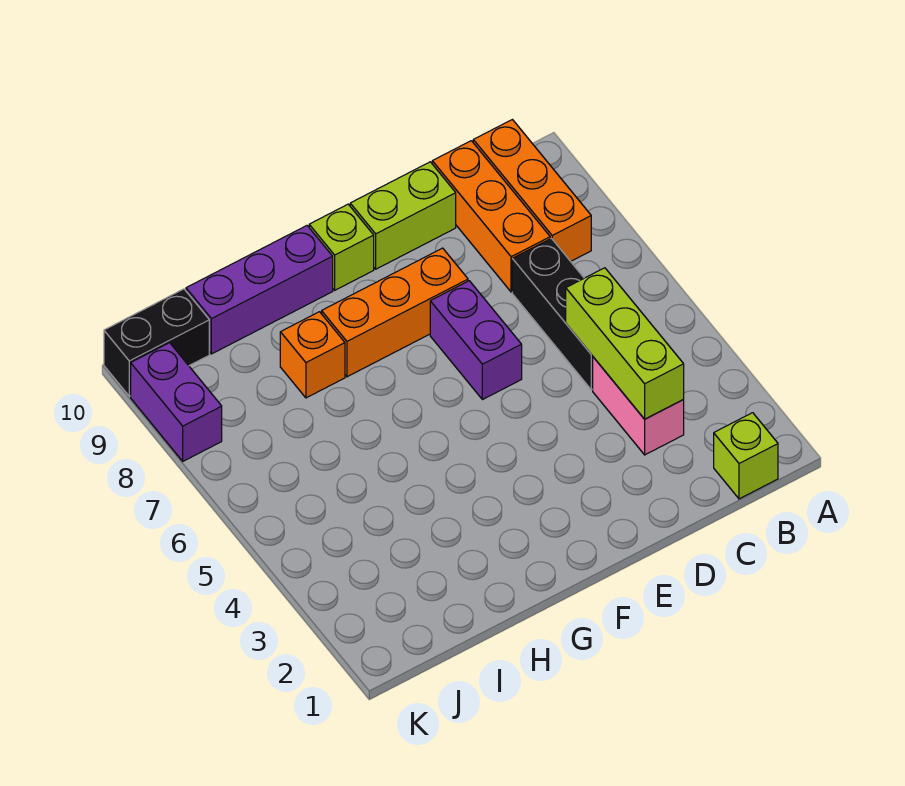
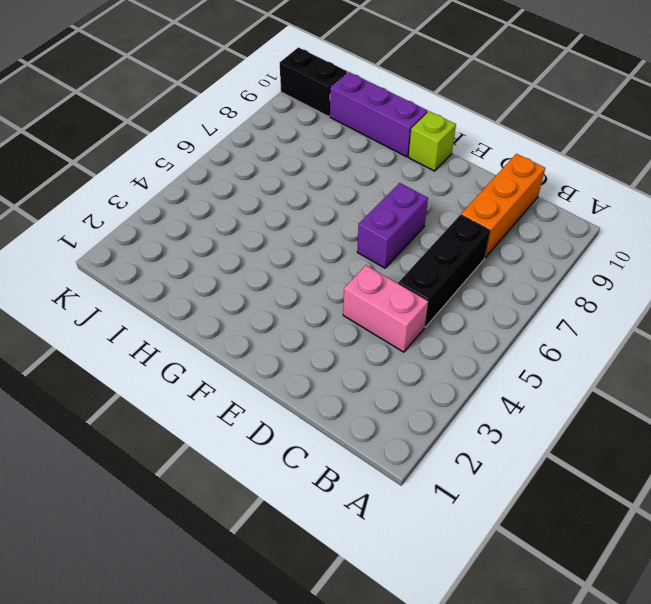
pink brick C4:D4 level 1 -> pink brick C3:C4 level 1
none -> lime brick B1 level 1
none -> orange brick B8:B10 level 1
none -> lime brick D10:E10 level 1

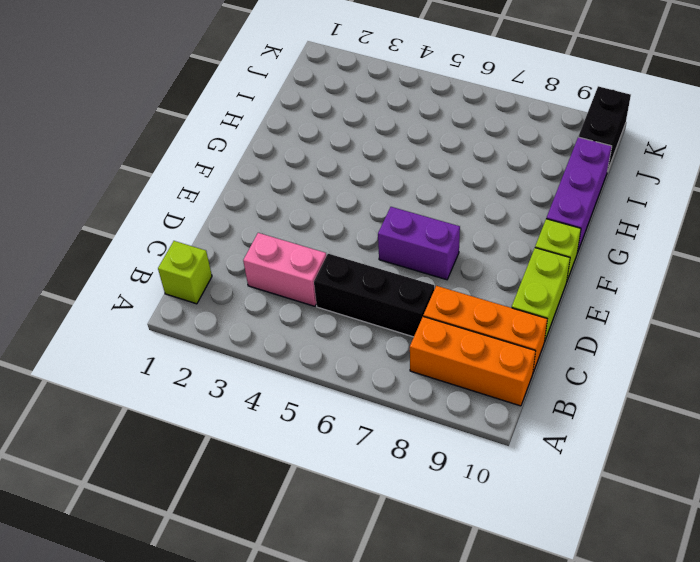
none -> orange brick E8:G8 level 1
none -> orange brick H8 level 1
none -> purple brick K8:K9 level 1

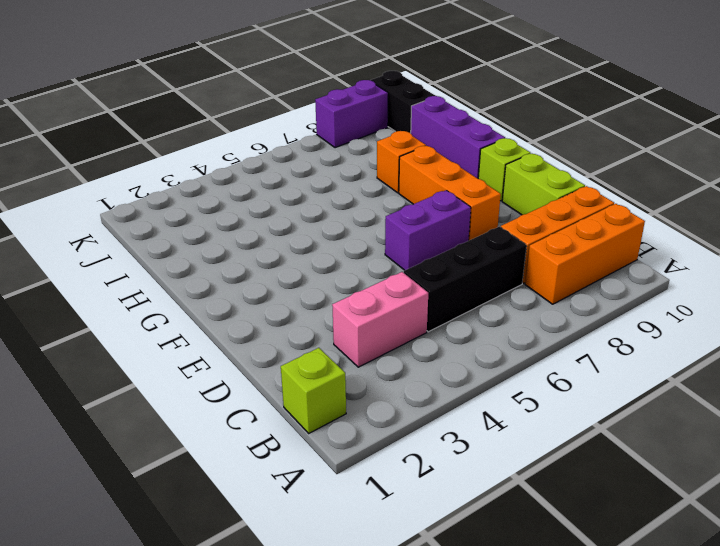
none -> lime brick C3:C5 level 2

